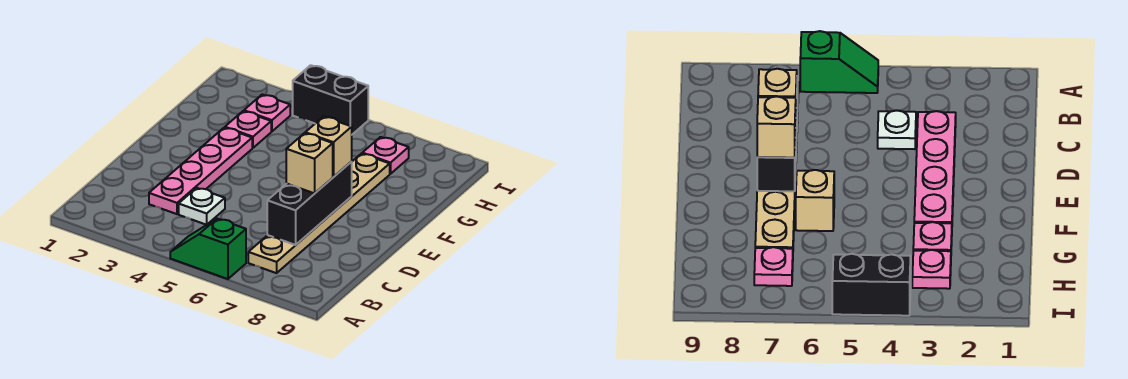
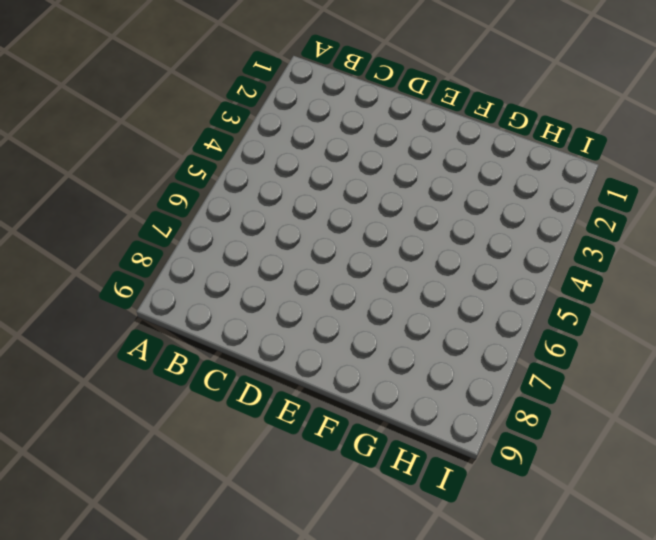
none -> green slope A5:A6 level 1 top 6
none -> tan plate B7:G7 level 1
none -> pink plate C3:F3 level 1

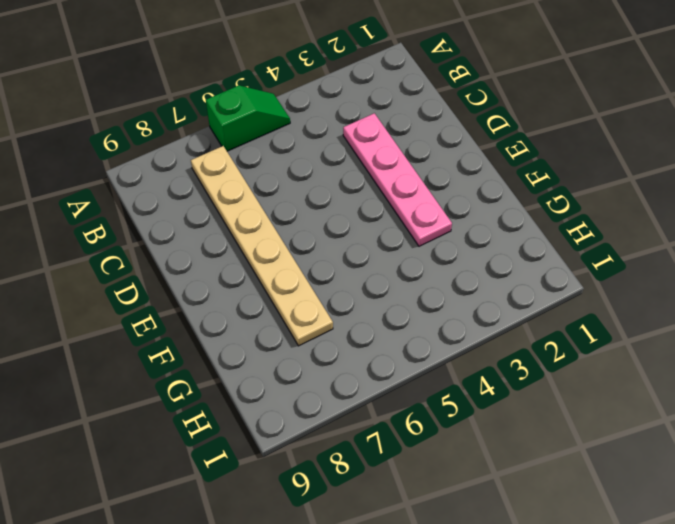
none -> white plate C4 level 1
none -> tan brick F6 level 1
none -> pink plate G3 level 1

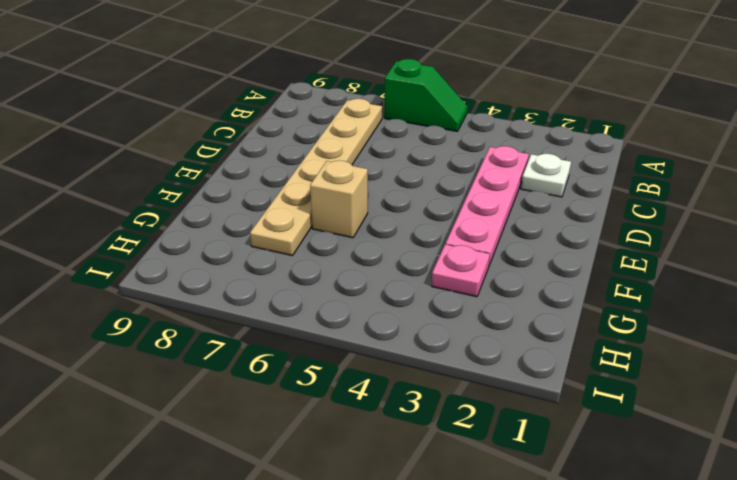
white plate C2 level 1 -> white plate C4 level 1
none -> pink plate H3 level 1
none -> pink plate H7 level 1
none -> black brick I4:I5 level 1

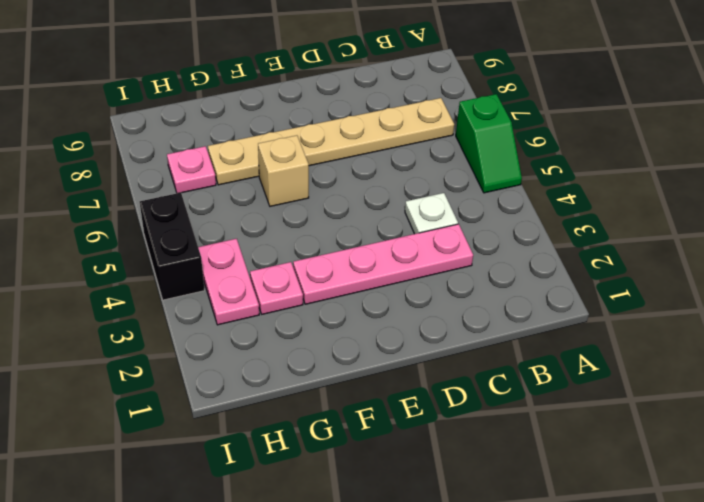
pink plate H3:H4 level 1 -> pink plate H3 level 1
none -> black brick C7:E7 level 2
none -> tan brick D7 level 3
none -> tan brick E7 level 3

